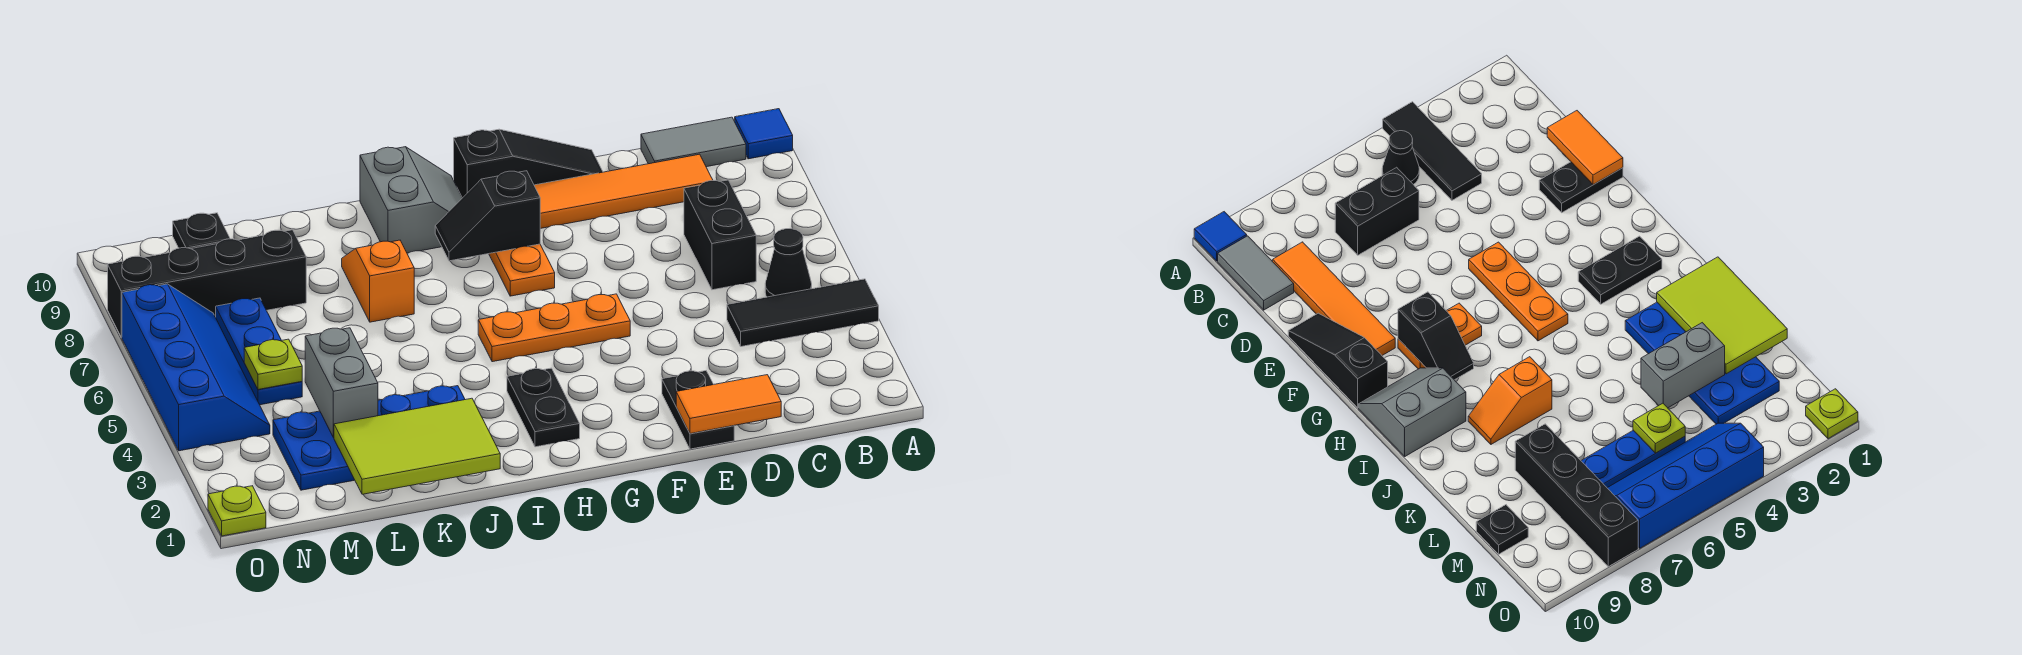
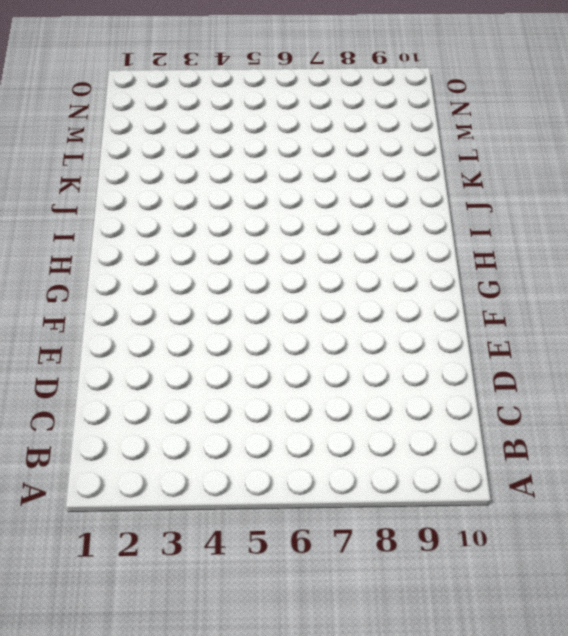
none -> black tile A4:C4 level 1
none -> blue tile A10 level 1
none -> black cone B5 level 1

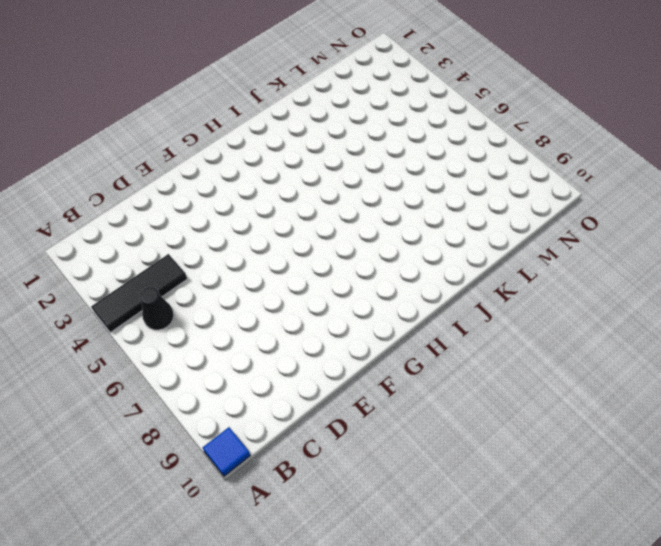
none -> grey tile B10:C10 level 1
none -> black brick C6:C7 level 1
none -> orange tile C9:F9 level 1

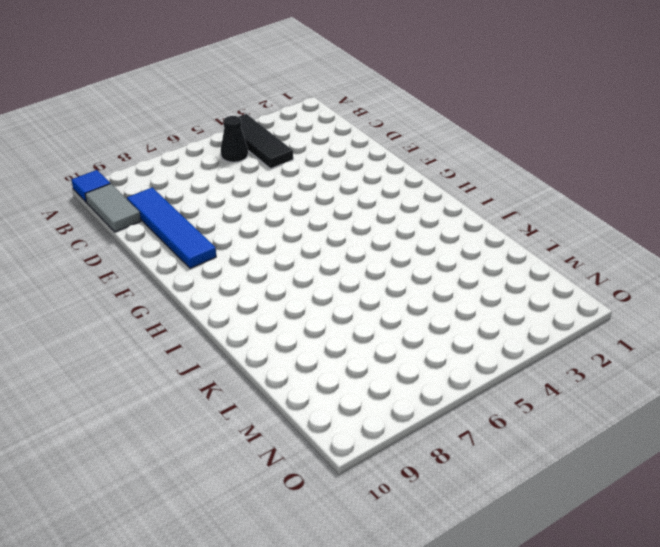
blue tile C9:F9 level 1 -> orange tile C9:F9 level 1
none -> black brick C6:C7 level 1
none -> black plate E1:E2 level 1
none -> black slope E10:G10 level 1 top G

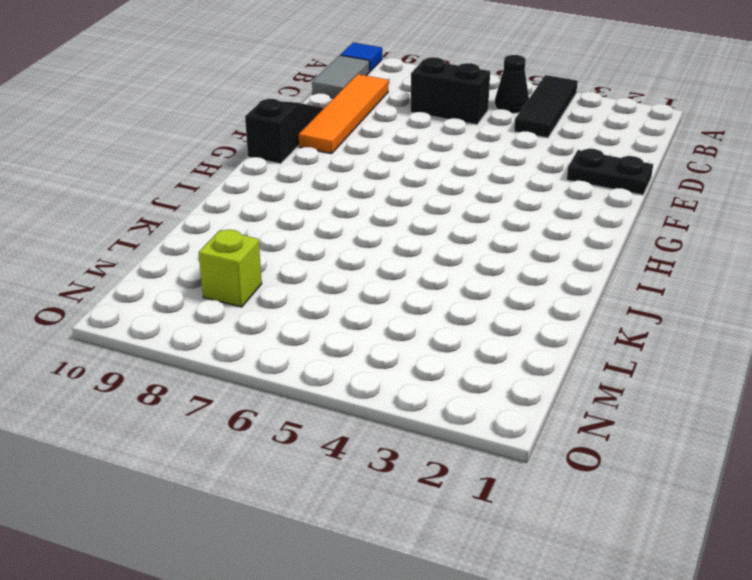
lime brick M8 level 1 -> black brick L8:O8 level 1
none -> orange plate F5:H5 level 1
none -> orange plate G7:G8 level 1
none -> black plate H2:H3 level 1

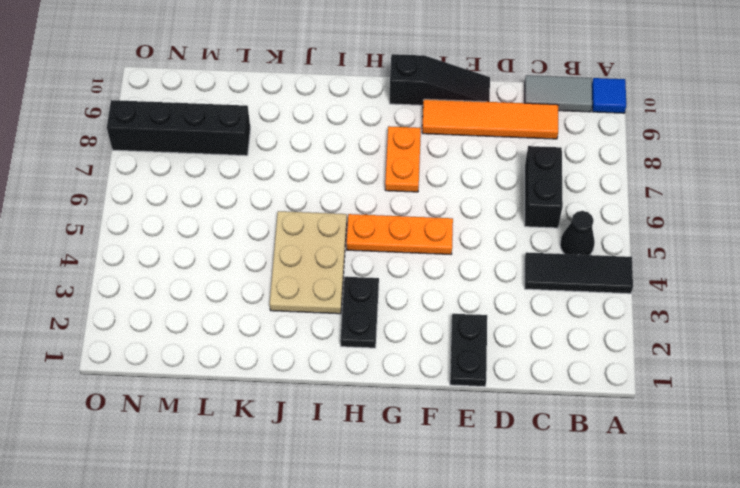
tan plate I3:J5 level 1 -> blue plate J2:M3 level 1
none -> grey slope H9:I10 level 1 top I
none -> orange slope J7:J8 level 1 top 7
none -> blue plate M5:M7 level 1

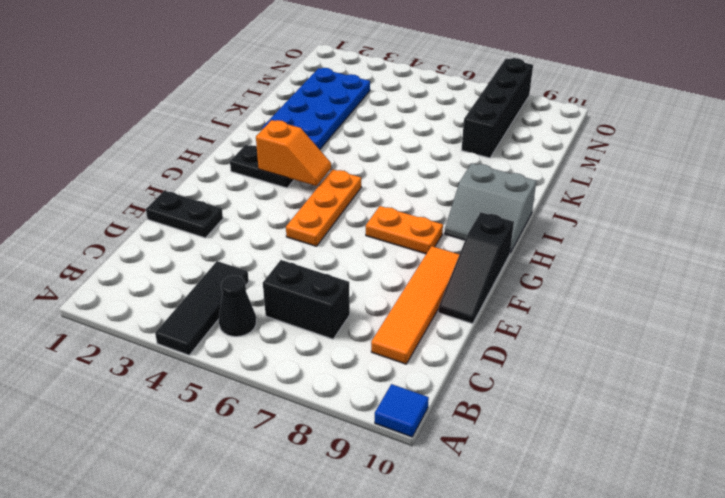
orange slope H3:H4 level 2 top 3 -> orange slope J7:J8 level 1 top 7
none -> grey tile B10:C10 level 1
none -> blue plate M5:M7 level 1
none -> black plate M10 level 1

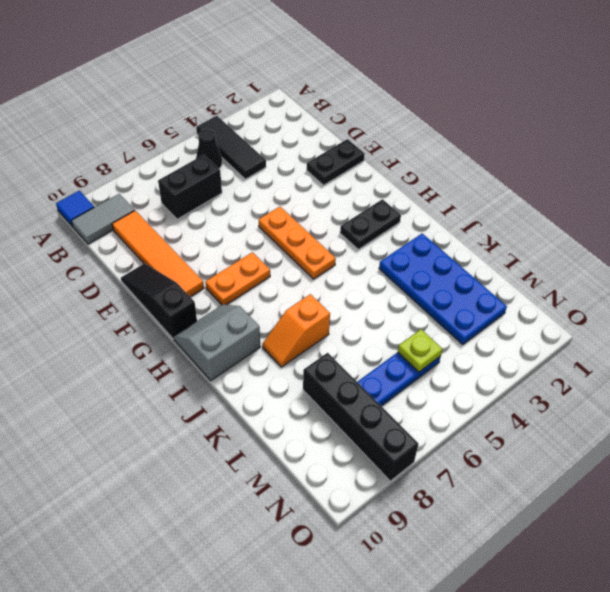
grey tile B9:B10 level 1 -> grey tile B10:C10 level 1
none -> black plate M10 level 1
none -> blue slope N4:O7 level 1 top O
none -> lime plate O1 level 1

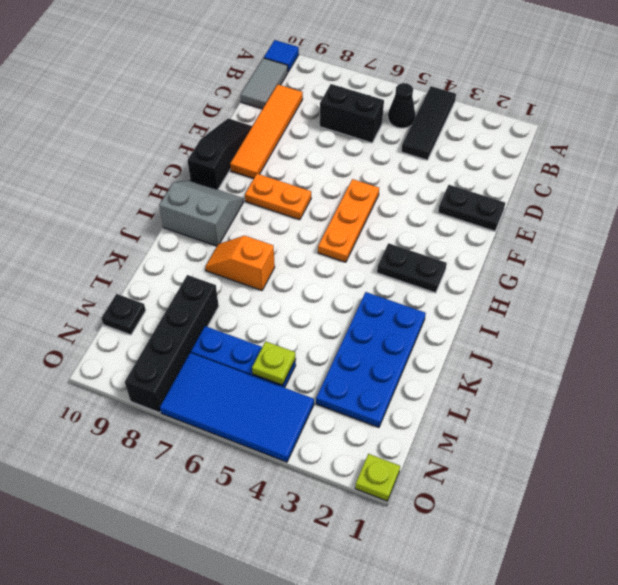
blue tile N4:O7 level 1 -> blue slope N4:O7 level 1 top O
none -> orange tile D1:E1 level 2
none -> black slope G8:H8 level 2 top G
none -> lime tile J1:L2 level 2

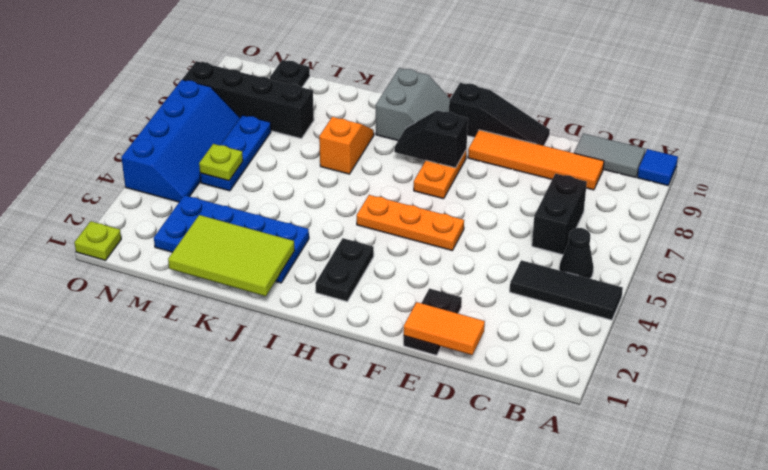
none -> grey brick L3:L4 level 2

